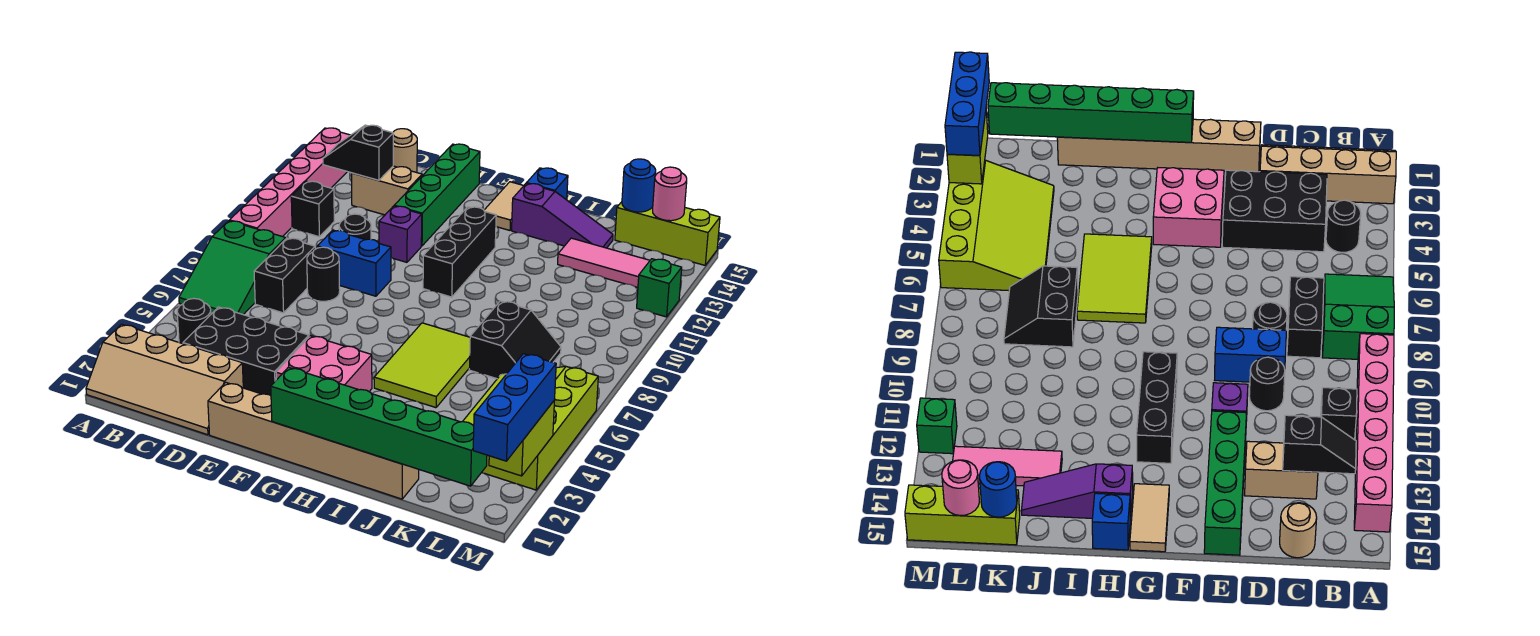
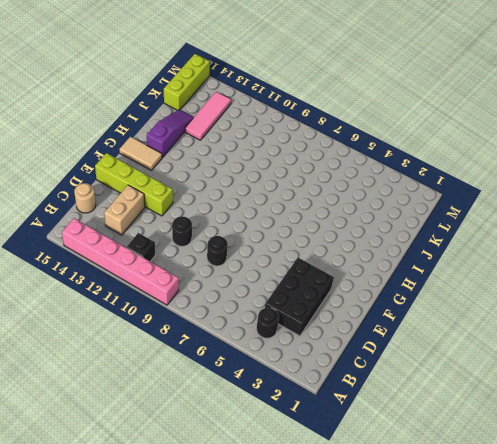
lime brick E12:E15 level 1 -> green brick E12:E15 level 1
none -> tan slope A1:D2 level 1 top 2
none -> green slope A6:B8 level 1 top 8
none -> black brick C7:C8 level 1
none -> blue brick D9:E9 level 1

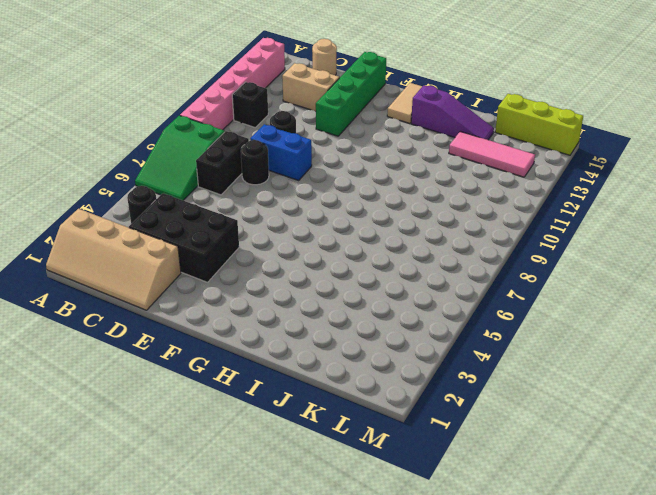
none -> tan brick E1:J1 level 1
none -> purple brick E11 level 1
none -> pink brick F3:G4 level 1
none -> black brick G10:G12 level 1

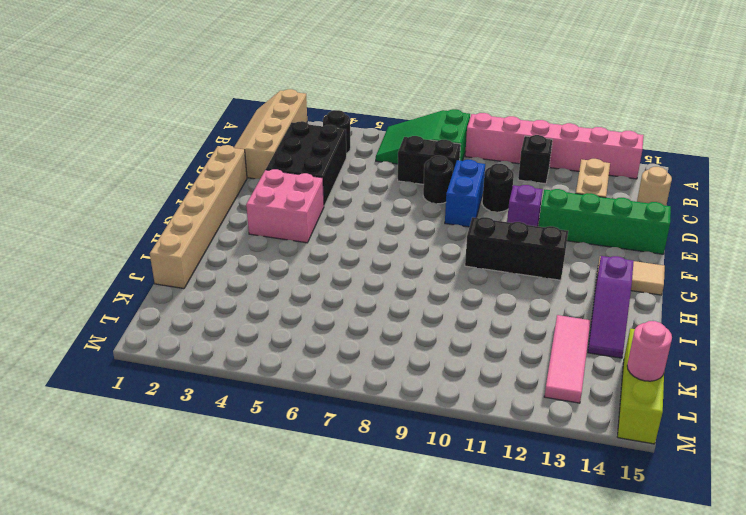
none -> lime tile H5:I7 level 1
none -> blue brick H15 level 1
none -> black slope J7:K8 level 1 top J
none -> lime slope K3:M6 level 1 top M

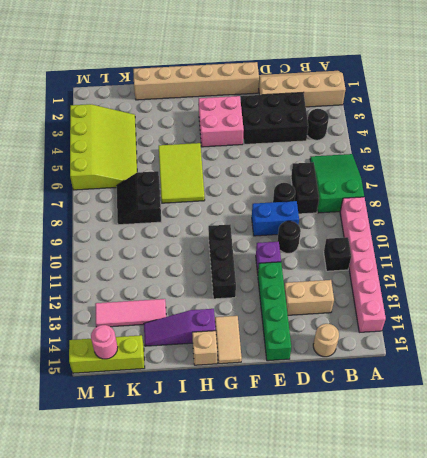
tan brick H15 level 1 -> blue brick H15 level 1
none -> green brick M12 level 1
none -> black slope B13:C13 level 2 top C
none -> green brick G1:L1 level 2
none -> blue round brick K15 level 2

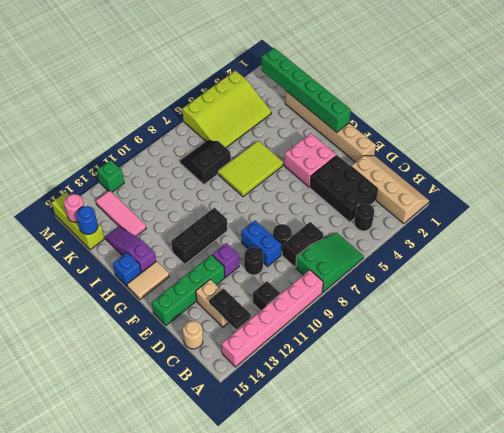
black plate B13:C13 level 2 -> black slope B13:C13 level 2 top C
none -> lime brick M2:M3 level 2
none -> blue brick M1:M3 level 3

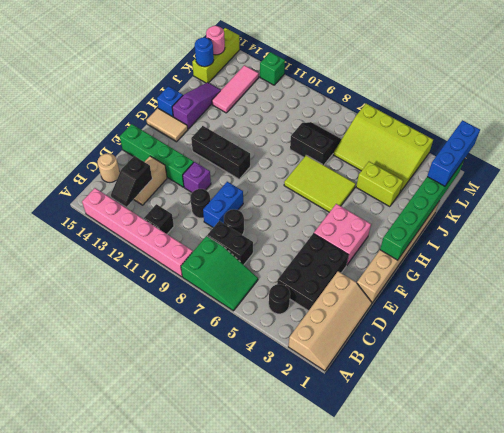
lime brick J3:J4 level 1 -> lime brick M2:M3 level 2
blue brick K1:M1 level 3 -> blue brick M1:M3 level 3

